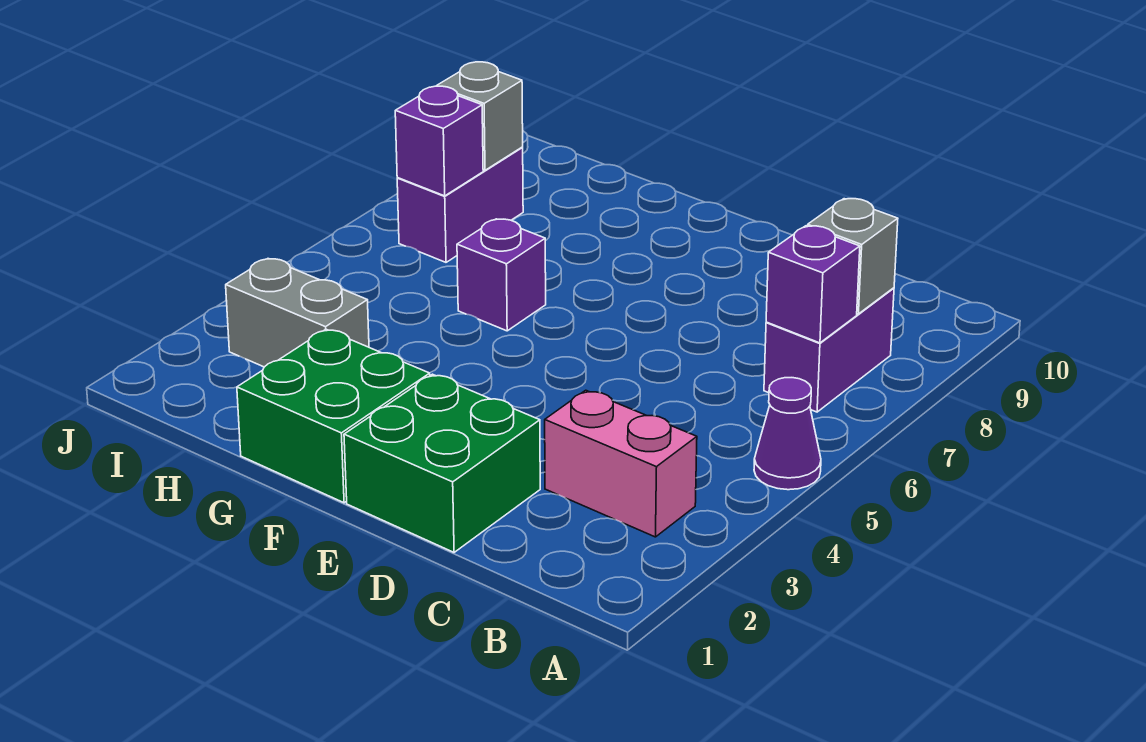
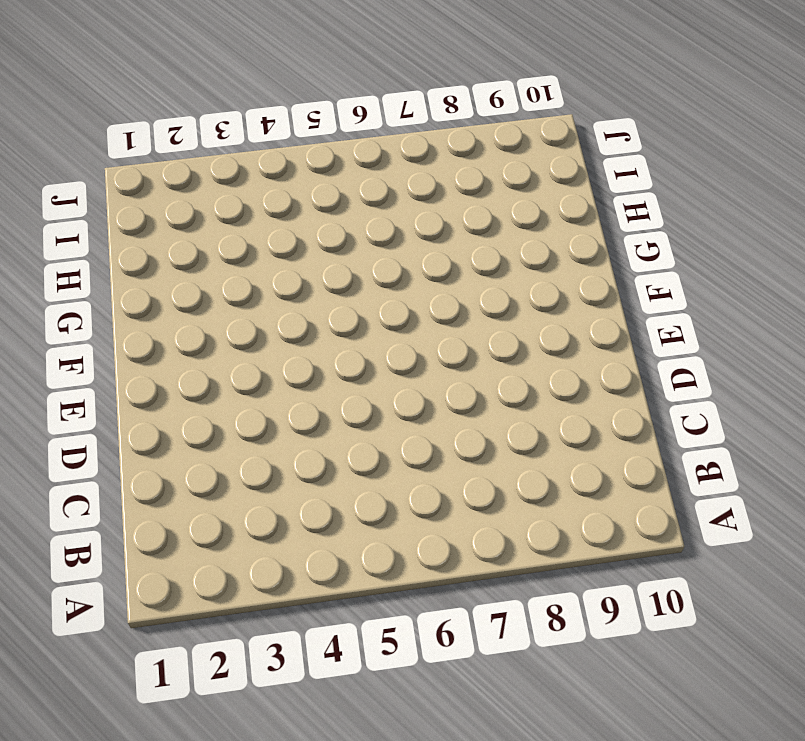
none -> purple cone A5 level 1
none -> pink brick B3:C3 level 1
none -> purple brick B7:B8 level 1

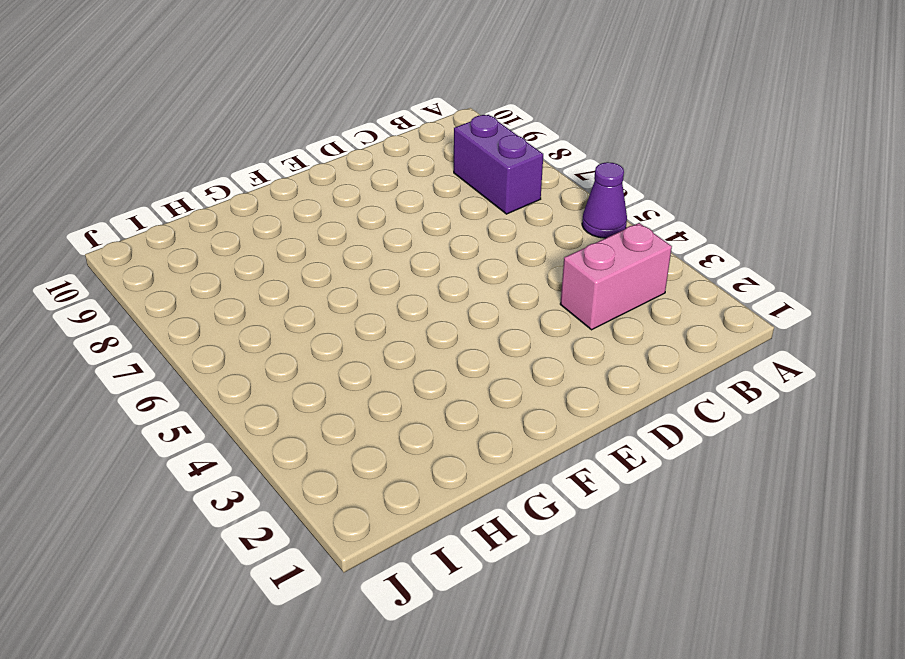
none -> green brick D1:E2 level 1
none -> green brick F1:G2 level 1
none -> purple brick G6 level 1

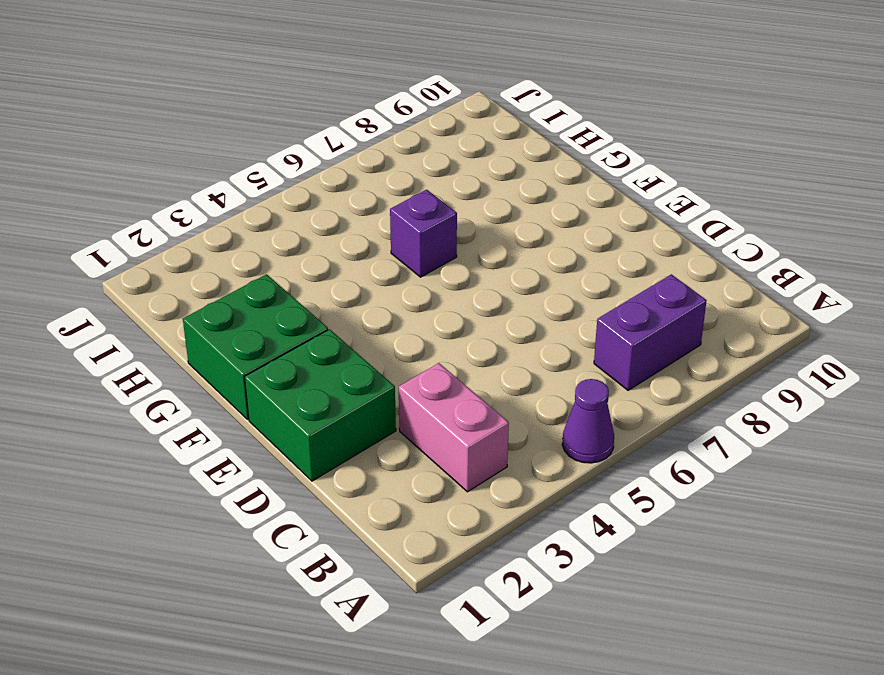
none -> grey brick H3:I3 level 1
none -> purple brick I7:I8 level 1
none -> purple brick B7 level 2

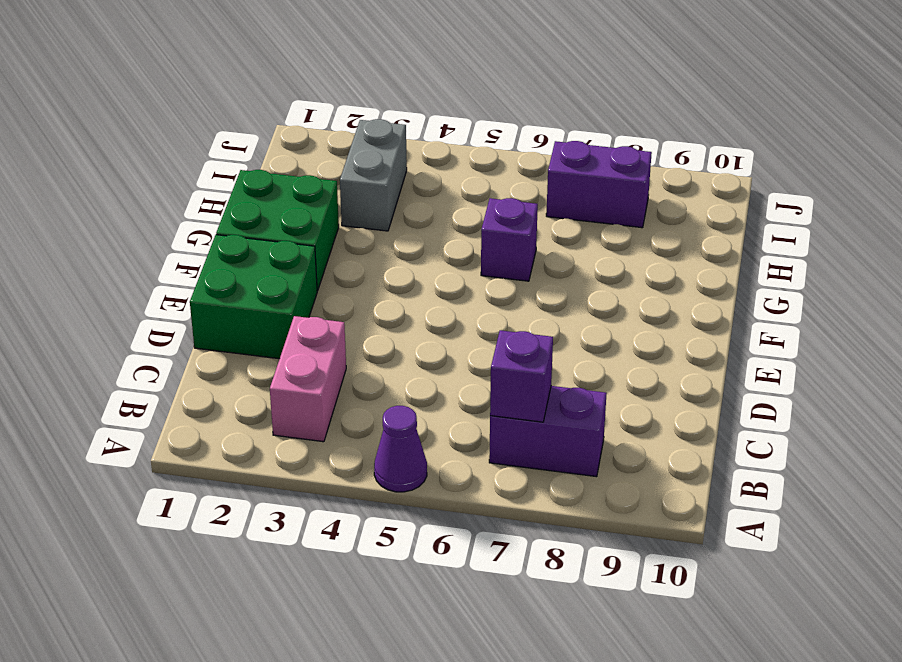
none -> grey brick B8 level 2
none -> purple brick I7 level 2
none -> grey brick I8 level 2

